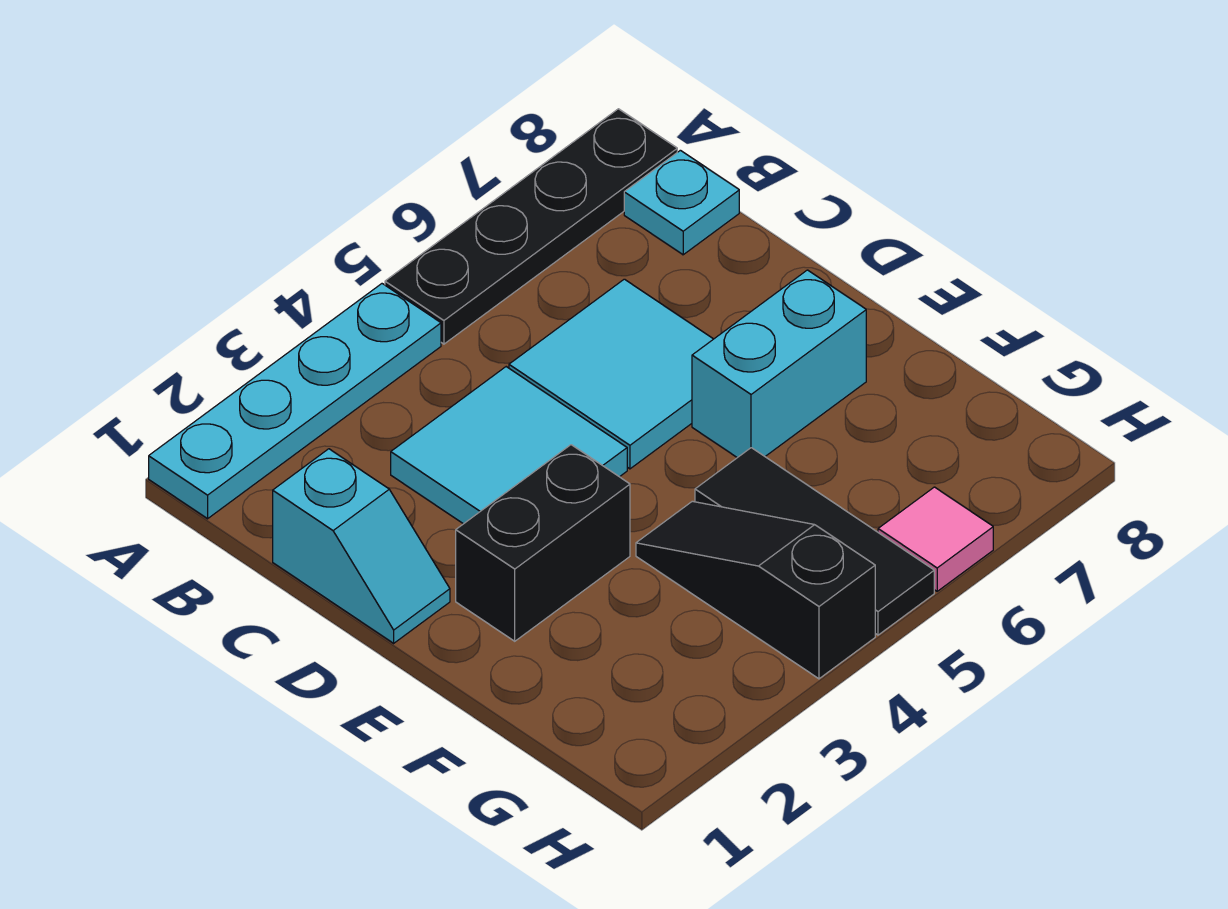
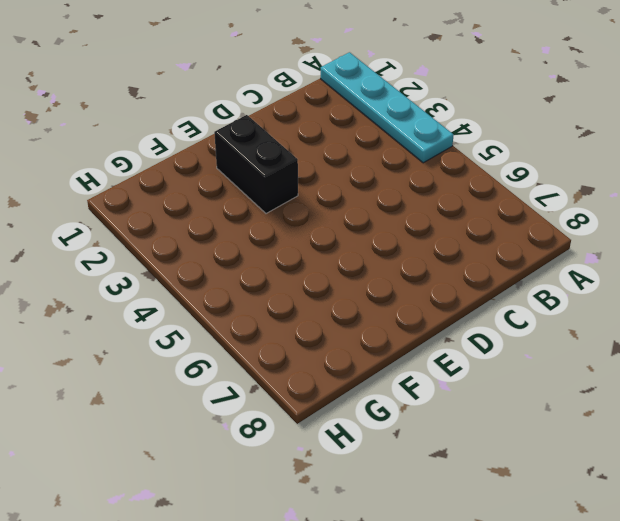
none -> black plate A5:A8 level 1
none -> cyan plate B8 level 1

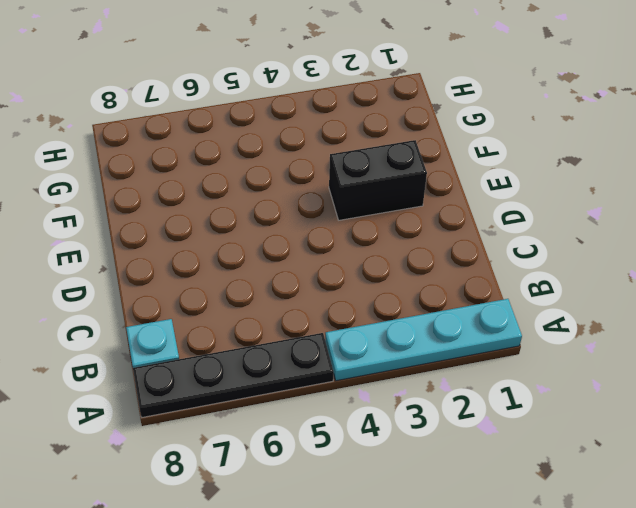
none -> cyan slope C1:D1 level 1 top C
none -> cyan tile C3:D4 level 1

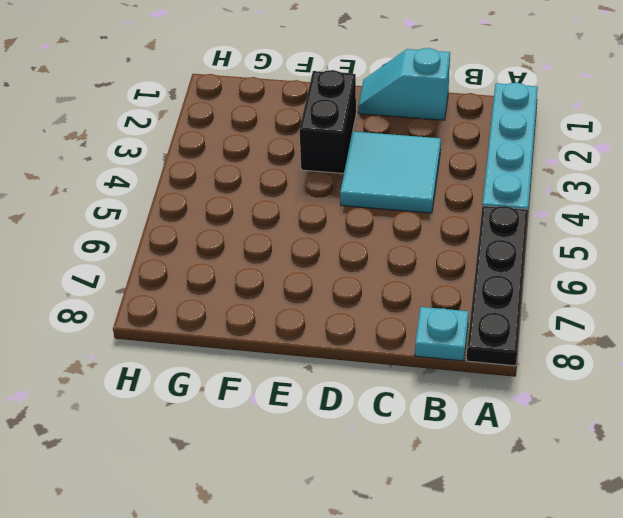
none -> cyan tile C5:D6 level 1
none -> cyan brick E6:E7 level 1

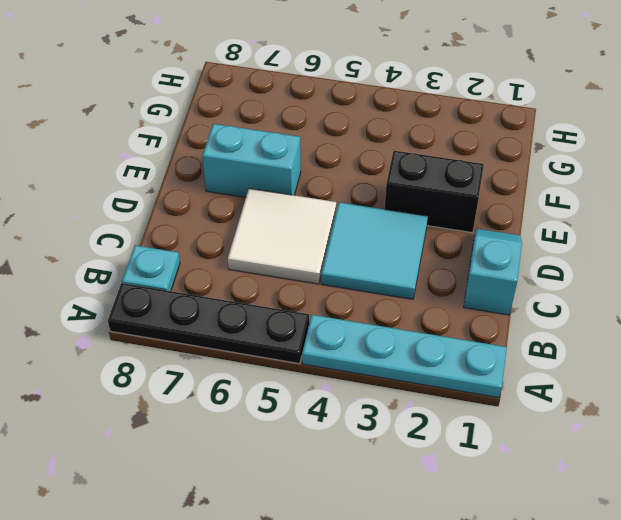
white tile C5:D6 level 1 -> cyan tile C5:D6 level 1
none -> black slope F4:H4 level 1 top H
none -> black tile F5:H5 level 1

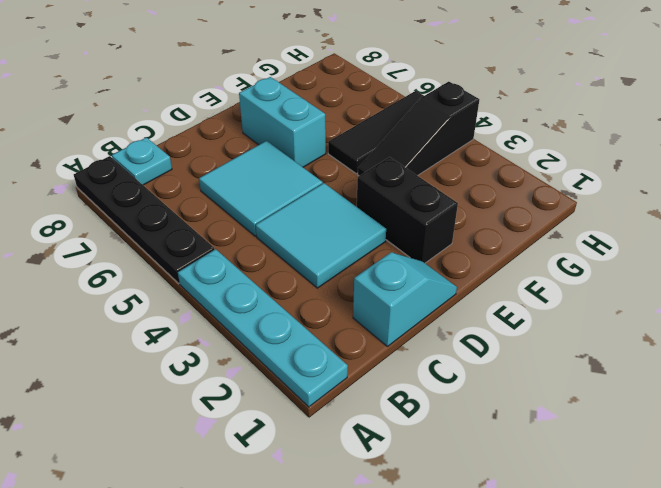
none -> pink tile H6 level 1

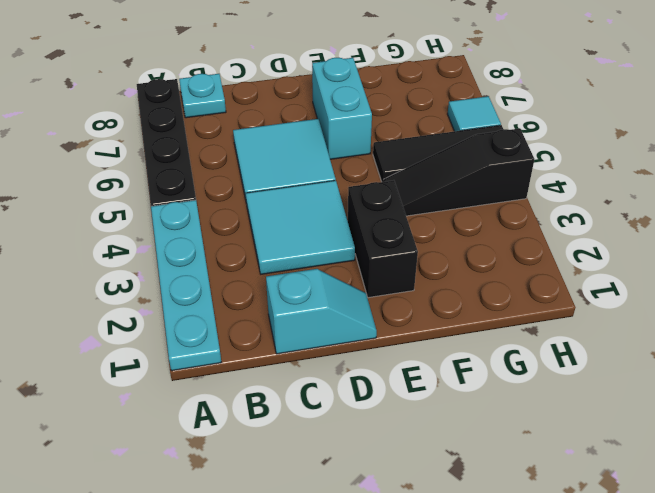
cyan tile H6 level 1 -> pink tile H6 level 1

